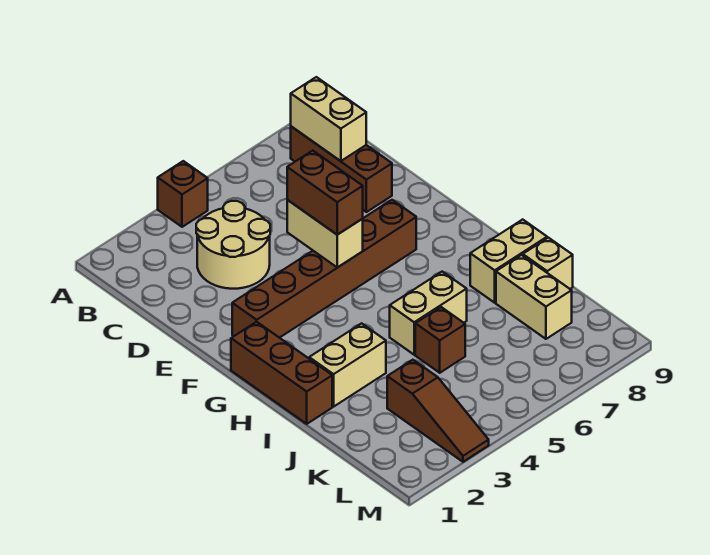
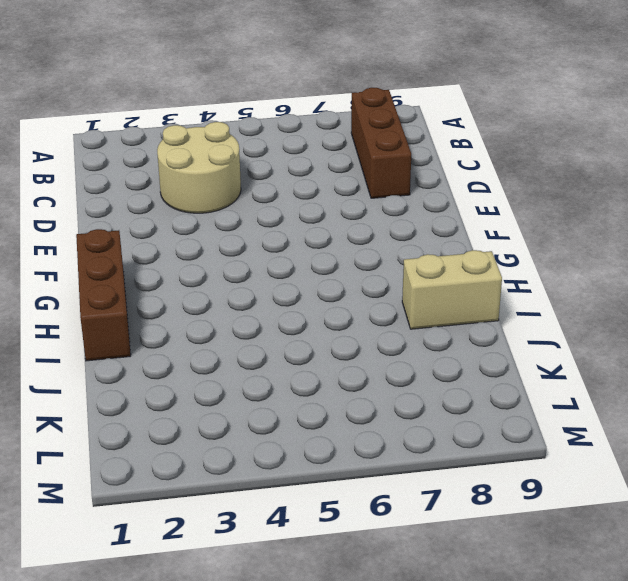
none -> brown brick A4 level 1
none -> brown brick F2:F7 level 1
none -> tan brick I2:I3 level 1

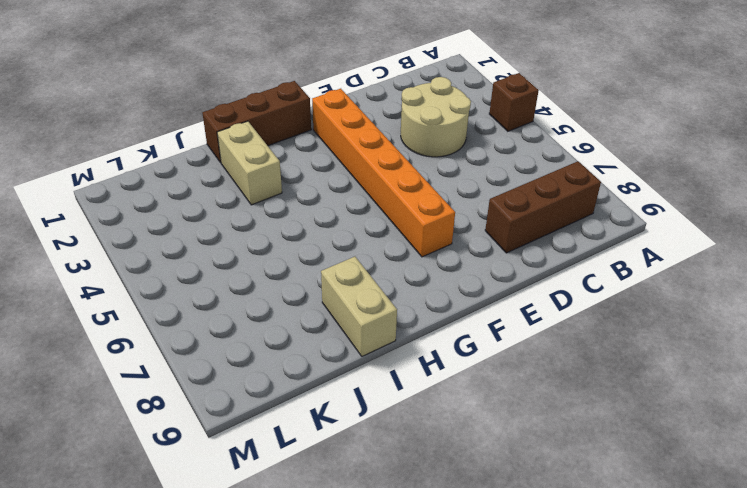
orange brick F2:F7 level 1 -> brown brick F2:F7 level 1
none -> tan brick I5:I6 level 1
none -> brown brick J5 level 1
none -> tan brick J8:K8 level 1

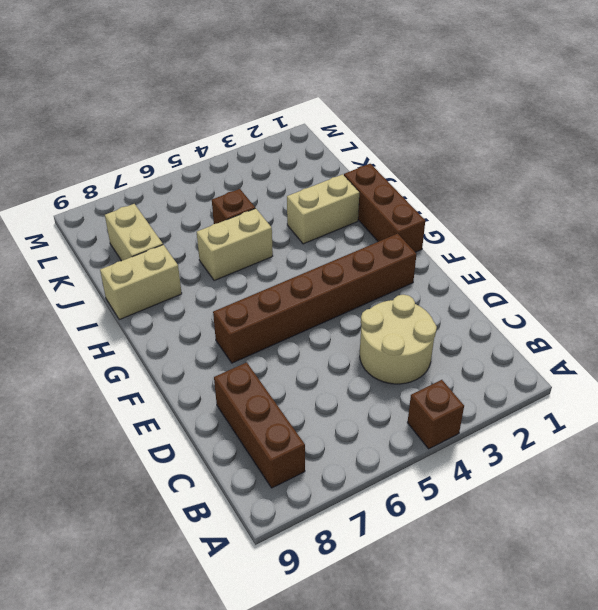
none -> tan brick J9 level 1
none -> brown slope K3:M3 level 1 top K
none -> tan brick B8:C8 level 2

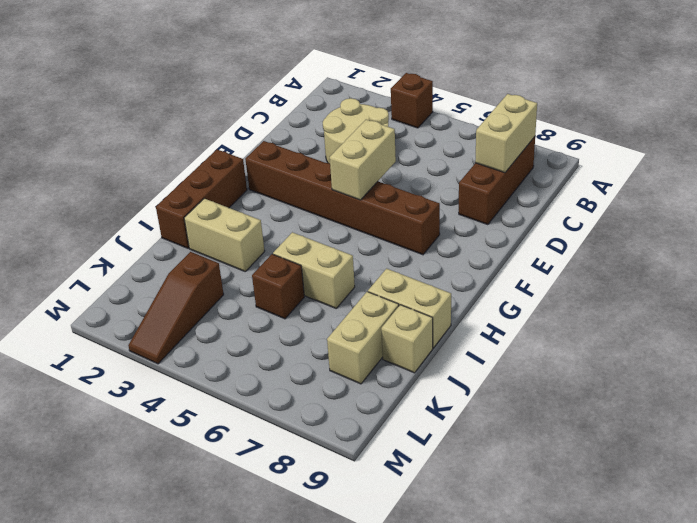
none -> brown brick E5:F5 level 3

